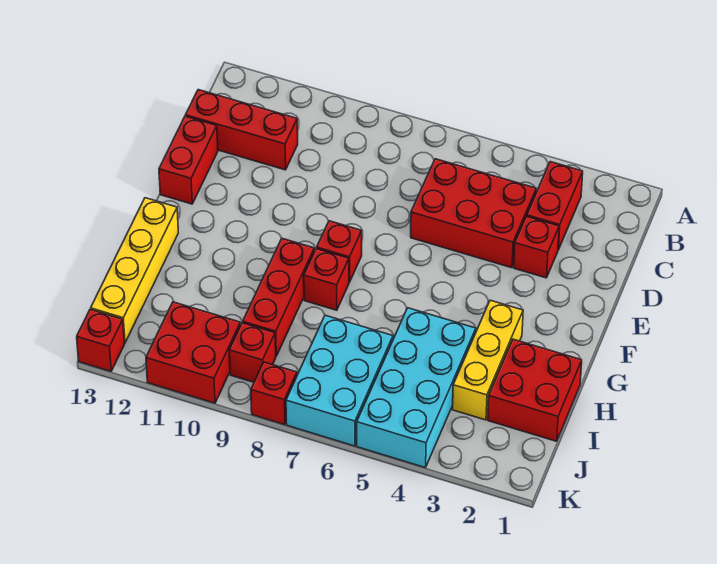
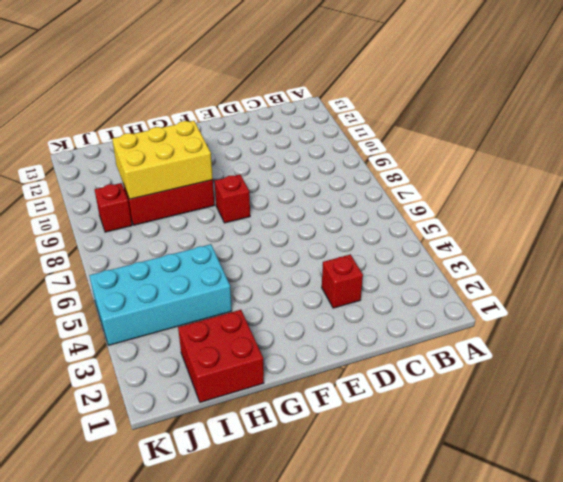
yellow brick G9:I10 level 2 -> none
none -> red brick B3:C3 level 1
none -> red brick C4:D6 level 1
none -> red brick C11:C13 level 1

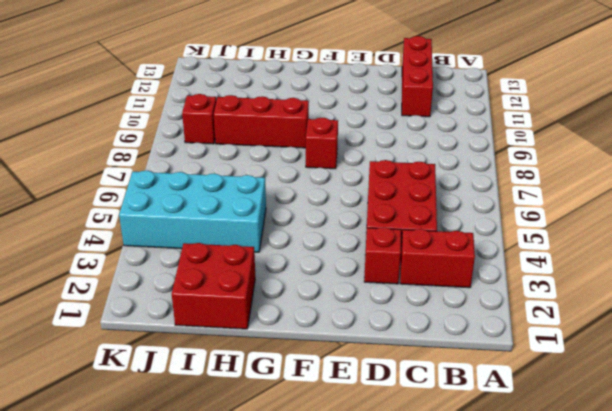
none -> red brick D13:E13 level 1
none -> yellow brick G3:I3 level 1
none -> red brick G8 level 1

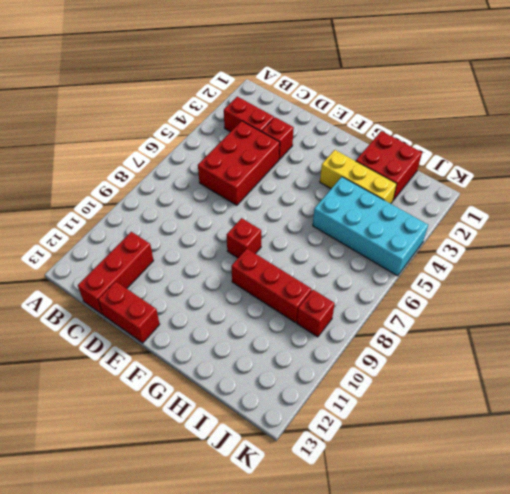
none -> red brick G8 level 1
none -> yellow brick G13:J13 level 1
none -> cyan brick I6:K7 level 1

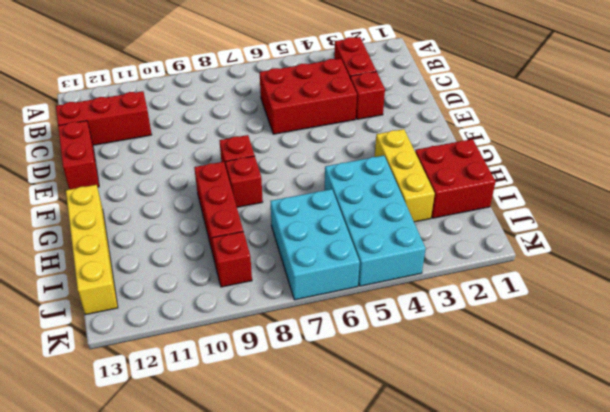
none -> red brick J10:K11 level 1
none -> red brick K8 level 1
none -> red brick K13 level 1

